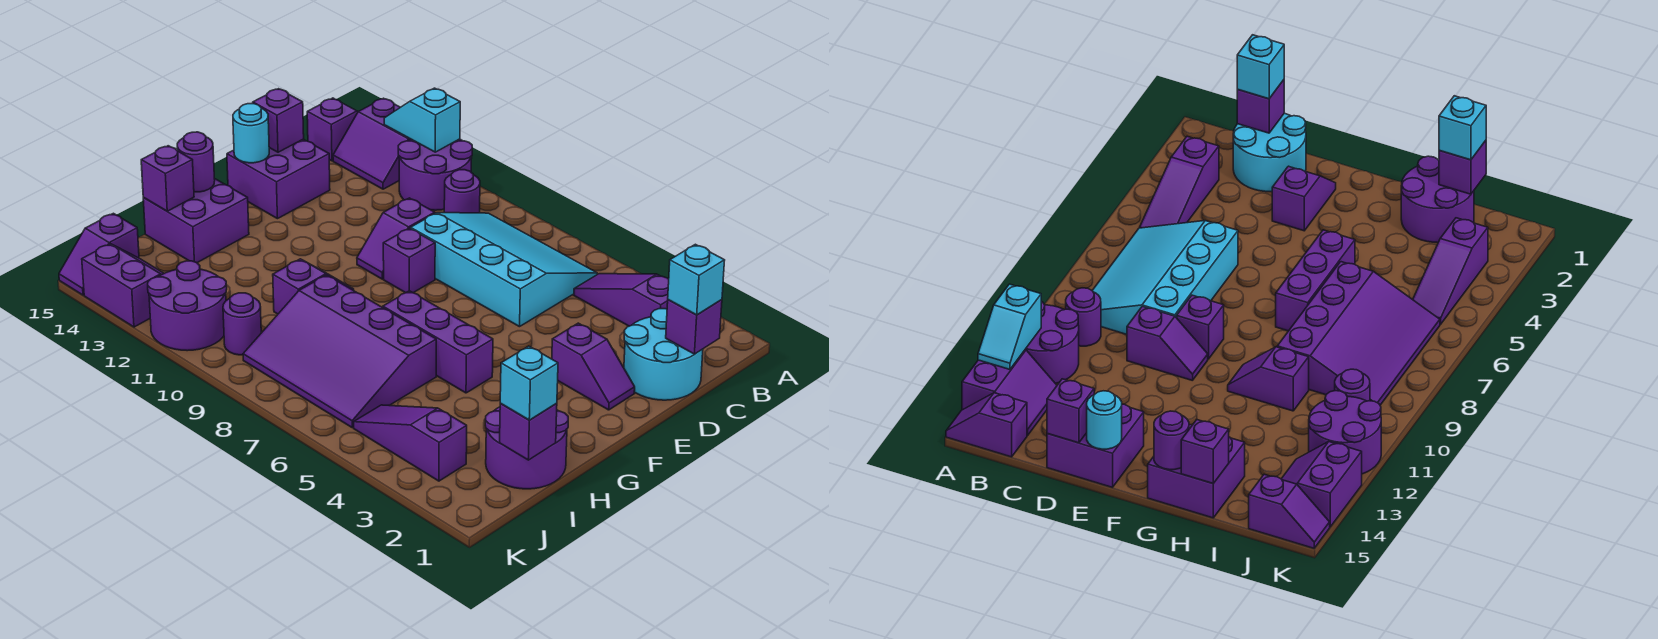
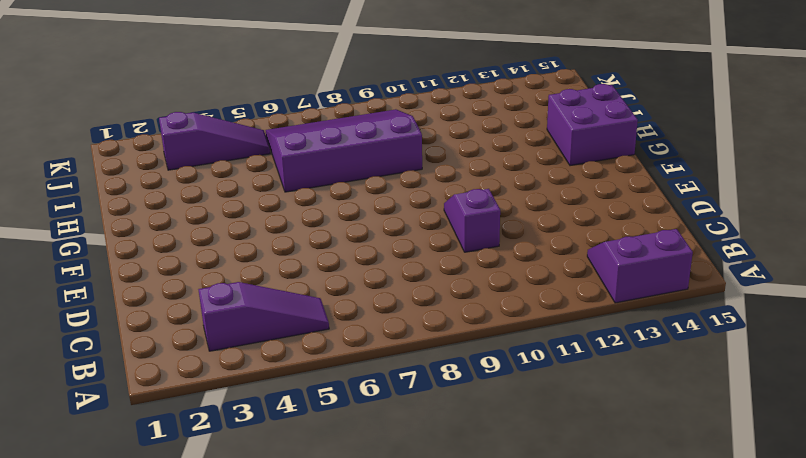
none -> purple round brick A11:B12 level 1
none -> purple slope A15:B15 level 1 top B
none -> cyan slope B6:D9 level 1 top D
none -> purple round brick B10 level 1

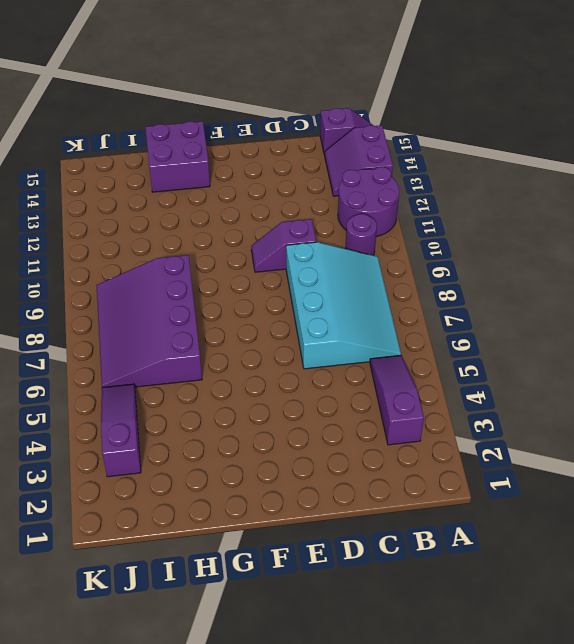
none -> cyan round brick C1:D2 level 1
none -> purple brick D14:E15 level 1
none -> purple slope E2:E3 level 1 top 3
none -> purple brick E9 level 1

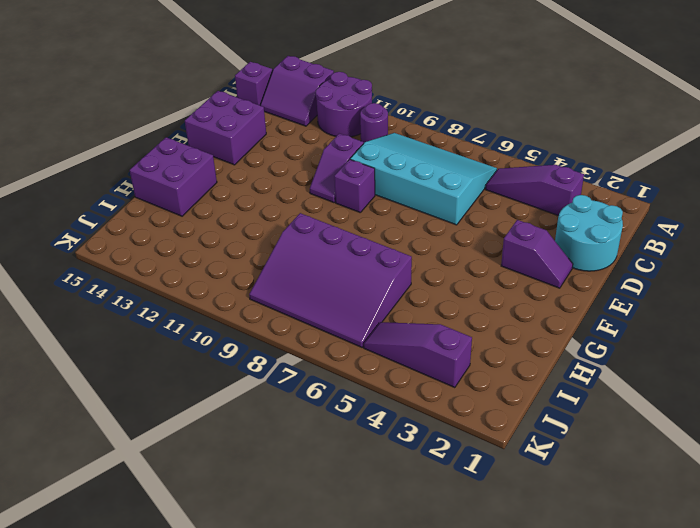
none -> purple brick G5:G7 level 1
none -> purple slope G10:H10 level 1 top H
none -> purple round brick H1:I2 level 1
none -> purple round brick J10 level 1

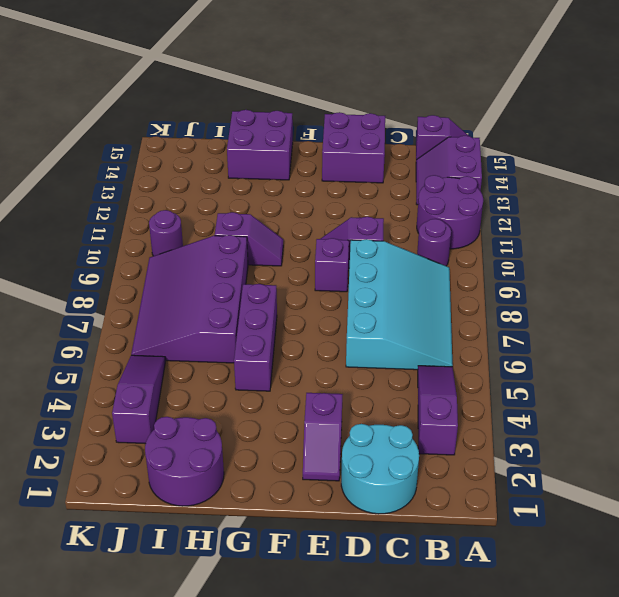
none -> purple round brick J11:K12 level 1
none -> purple slope J13:K14 level 1 top K
none -> purple slope J15:K15 level 1 top J
none -> cyan slope A12:A13 level 2 top 12

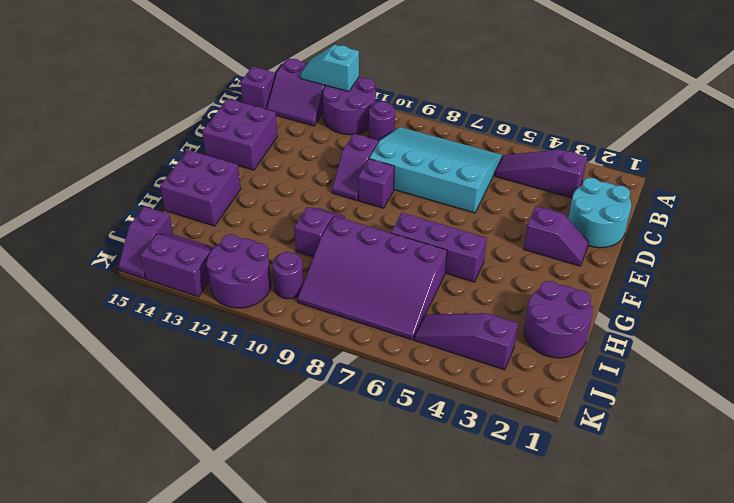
none -> purple brick C1 level 2
none -> purple brick D15 level 2
none -> cyan round brick E15 level 2
none -> purple round brick G15 level 2

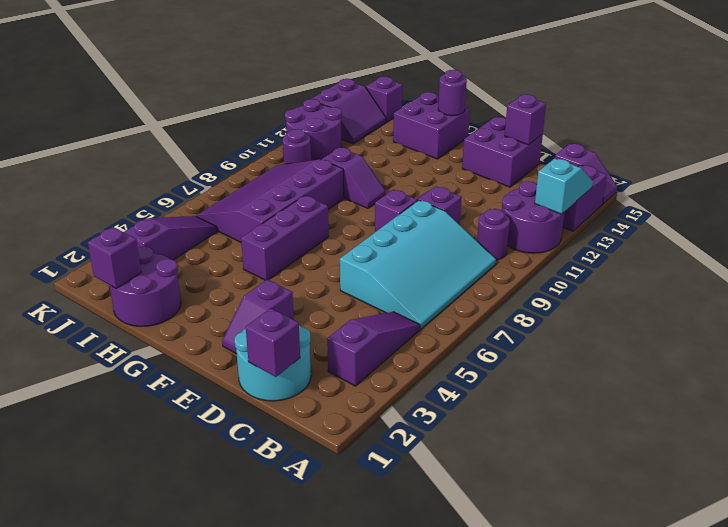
none -> cyan round brick E15 level 2
none -> purple brick H15 level 2
none -> cyan brick C1 level 3
none -> cyan brick I1 level 3

